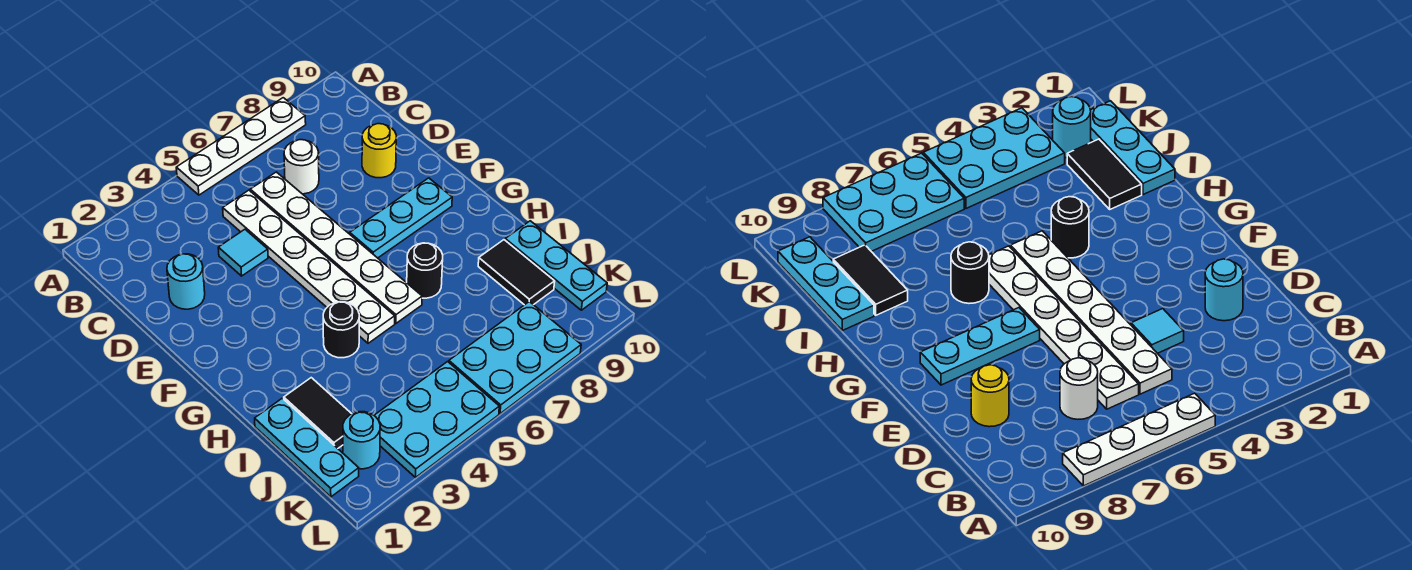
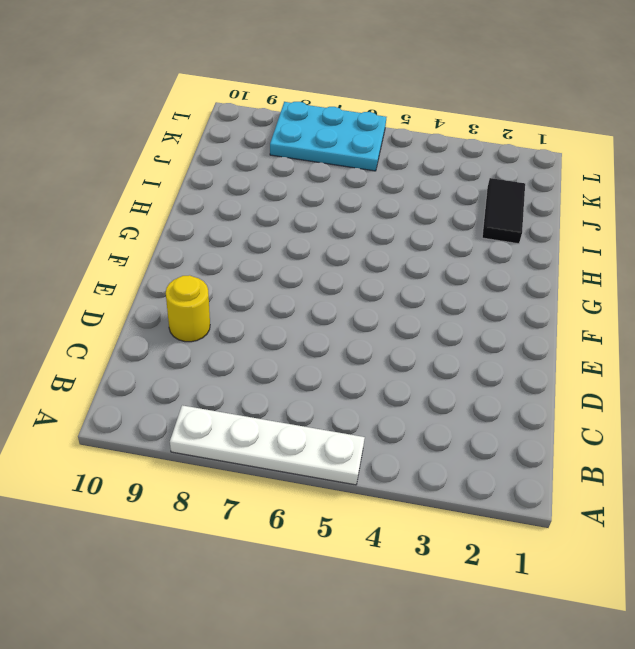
none -> white plate C5:H5 level 1
none -> white plate C6:H6 level 1
none -> white round brick C7 level 1

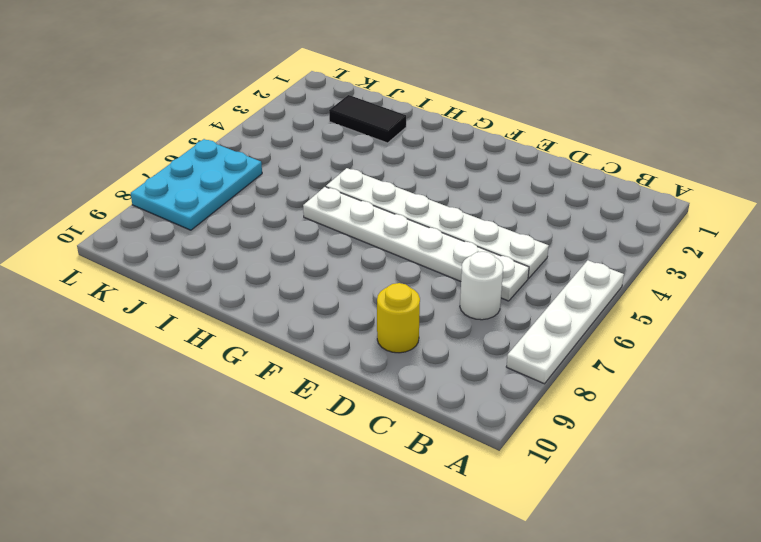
none -> cyan round brick D2 level 1
none -> cyan tile D4 level 1
none -> cyan plate F7:F9 level 1

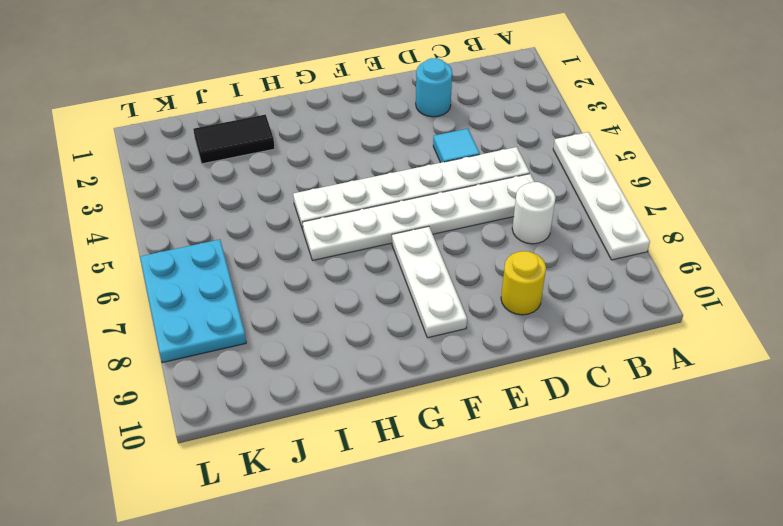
white plate F7:F9 level 1 -> cyan plate F7:F9 level 1
none -> black round brick H4 level 1
none -> black round brick H7 level 1
none -> cyan plate I1:K1 level 1

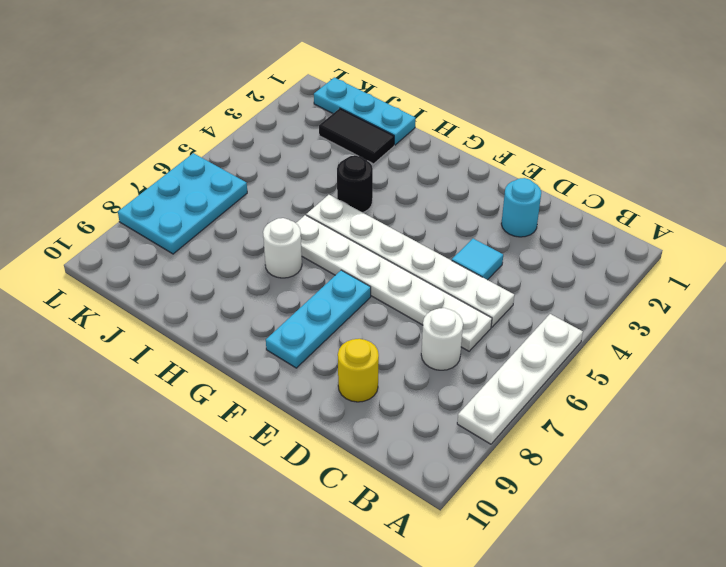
white round brick H7 level 1 -> black round brick H7 level 1
none -> black tile I9:J9 level 1
none -> cyan plate I10:K10 level 1
none -> cyan round brick K2 level 1

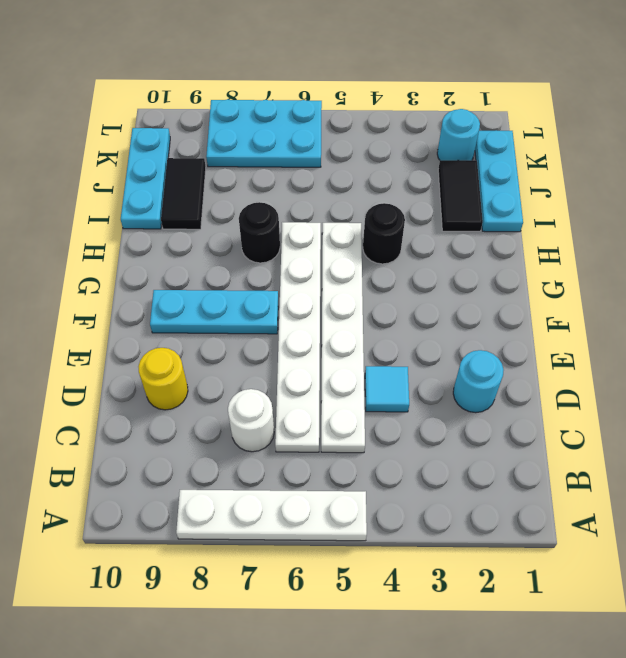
none -> cyan plate K3:L5 level 1

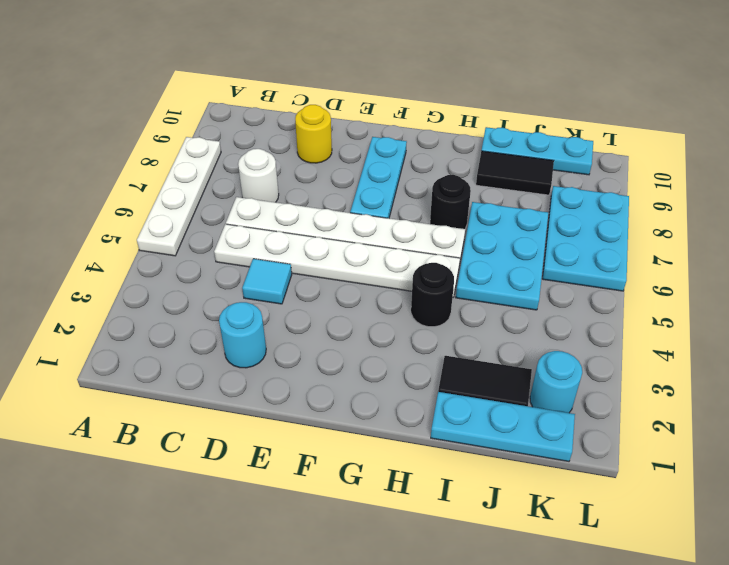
cyan plate I5:J7 level 1 -> cyan plate K3:L5 level 1

